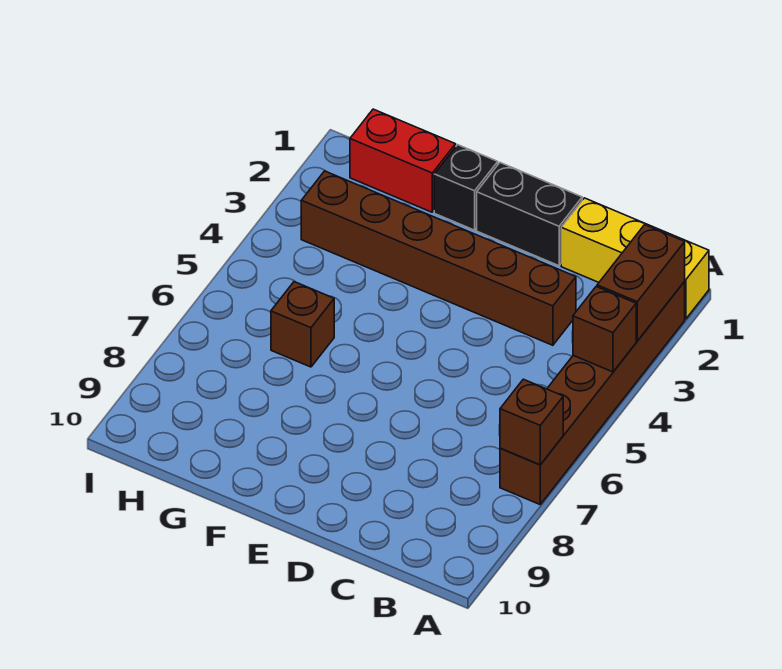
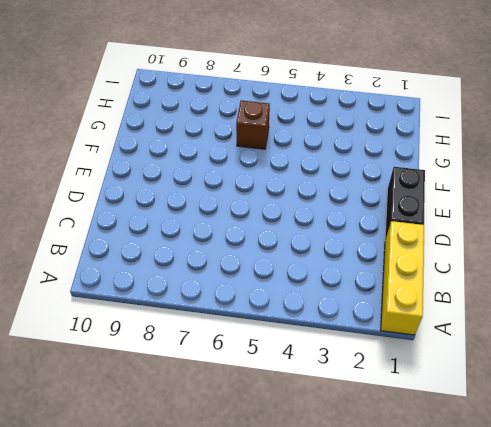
none -> brown brick A2:A7 level 1
none -> brown brick C3:H3 level 1

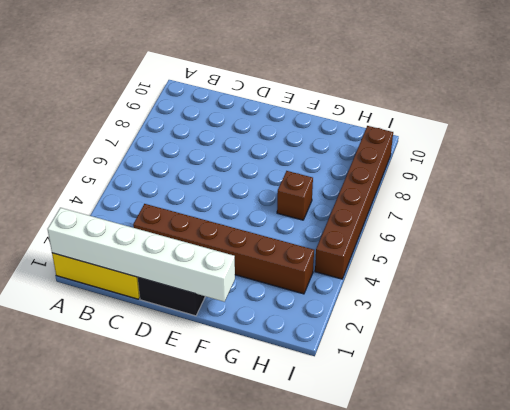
white brick A1:F1 level 2 -> none
brown brick I4:I9 level 1 -> brown brick A2:A7 level 1
none -> black brick F1 level 1
none -> red brick G1:H1 level 1

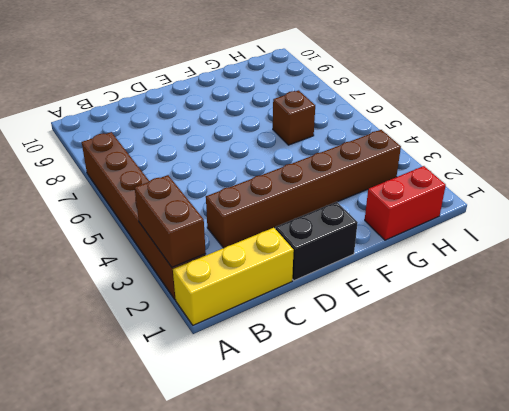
none -> black brick F1 level 1
none -> brown brick A4 level 2

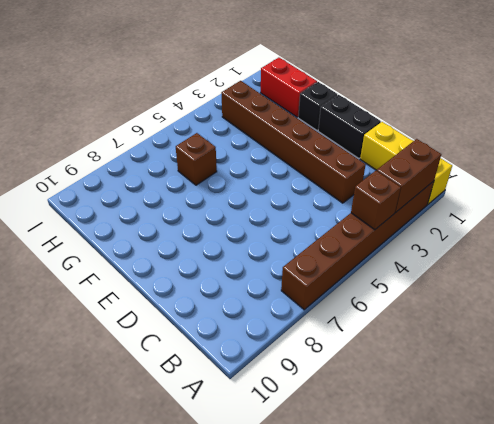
none -> brown brick A7 level 2

